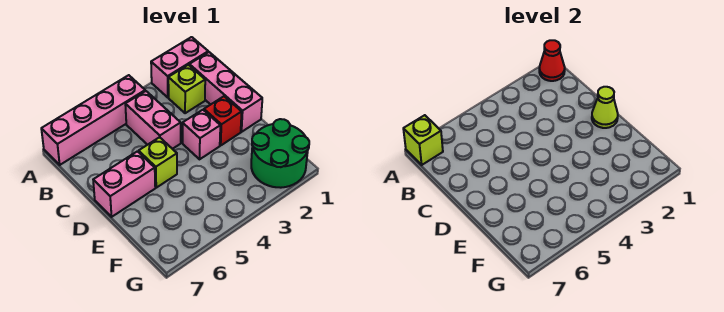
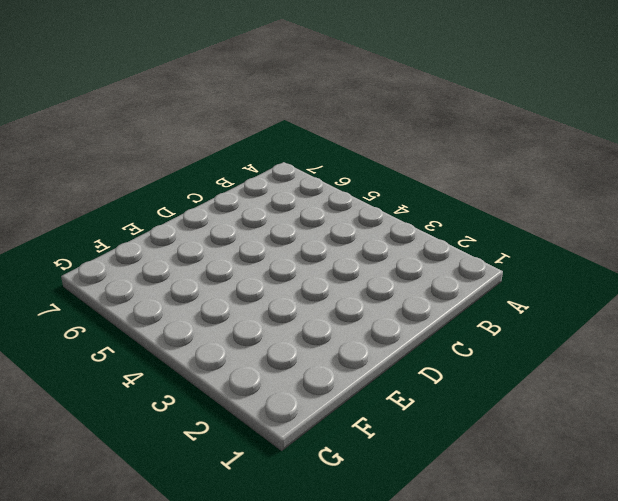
none -> pink brick A1:A2 level 1
none -> pink brick A4:A7 level 1
none -> pink brick B1:D1 level 1

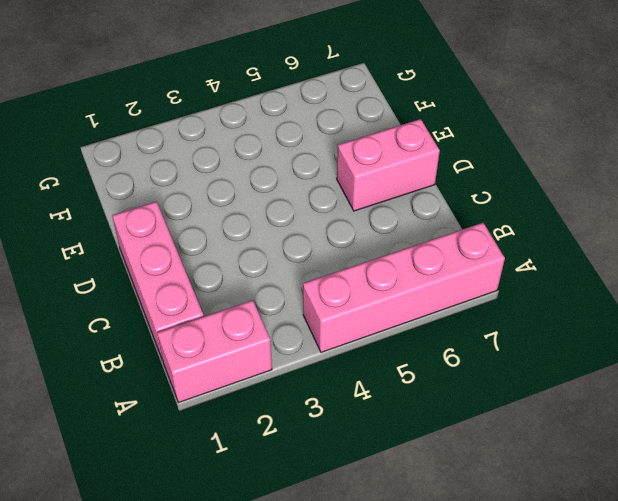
none -> lime brick B2 level 1
none -> pink brick B4:C4 level 1
none -> red brick D2 level 1

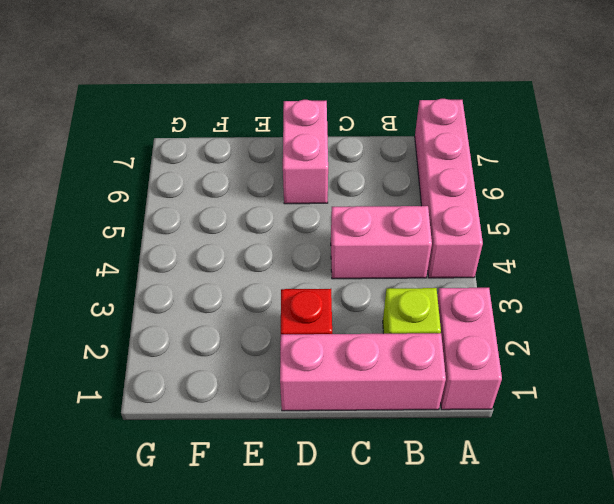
none -> pink brick D3 level 1
none -> lime brick D5 level 1
none -> green round brick F1:G2 level 1

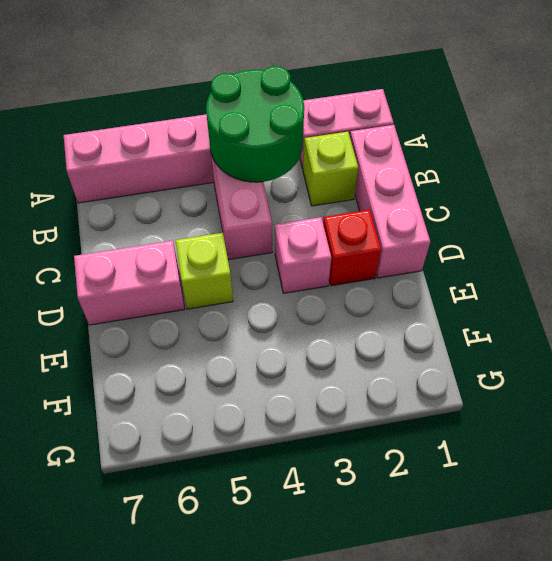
green round brick A3:B4 level 2 -> green round brick F1:G2 level 1
none -> red cone A1 level 2
none -> lime brick A7 level 2
none -> lime cone D1 level 2

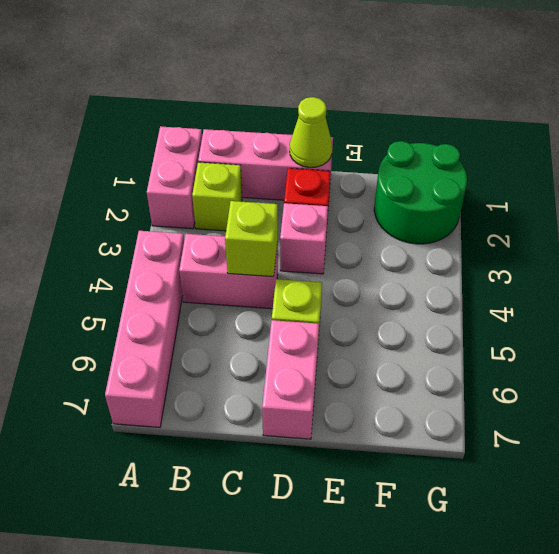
lime brick C4 level 2 -> lime brick A7 level 2
none -> red cone A1 level 2

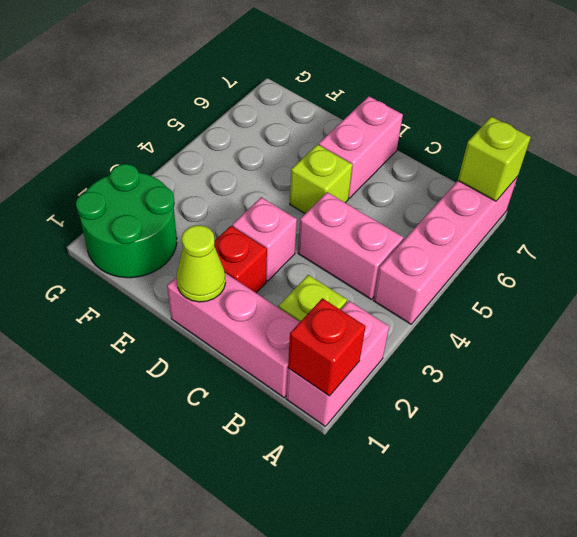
red brick A1 level 2 -> red cone A1 level 2

